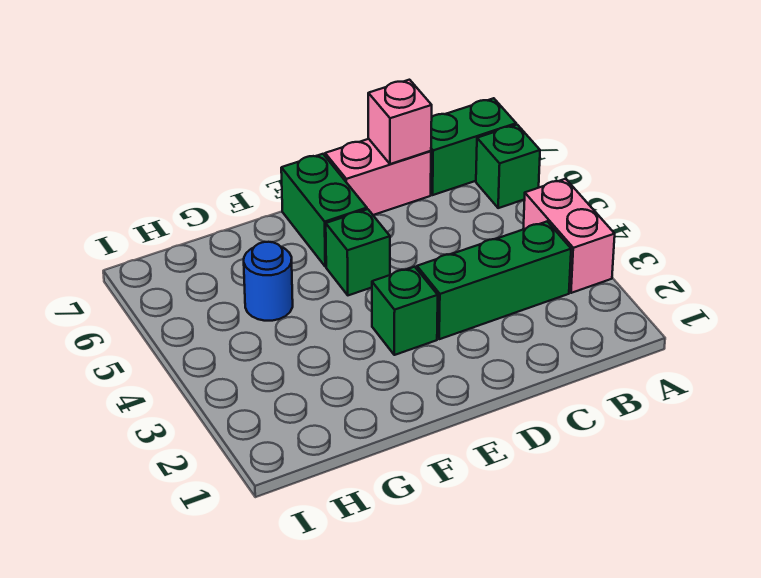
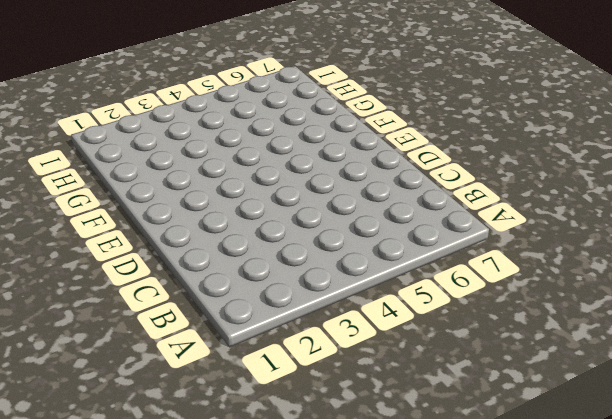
none -> pink brick A3:A4 level 1
none -> green brick A6 level 1

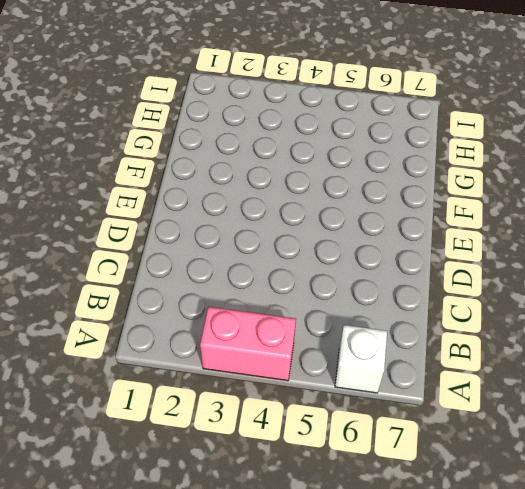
white brick A6 level 1 -> green brick A6 level 1
none -> green brick A7:B7 level 1
none -> green brick B3:D3 level 1

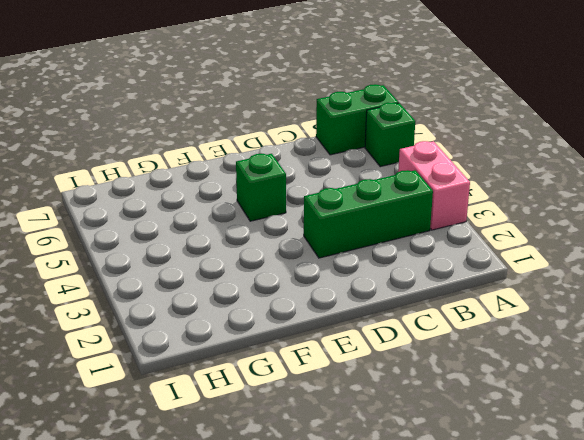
none -> pink brick C7:D7 level 1
none -> green brick E3 level 1

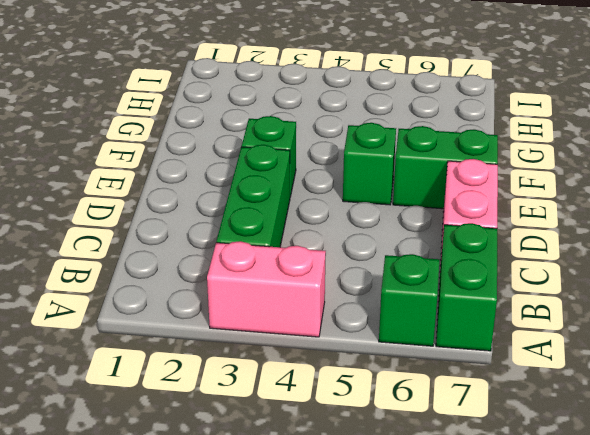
none -> blue round brick G5 level 1
none -> pink brick C7 level 2

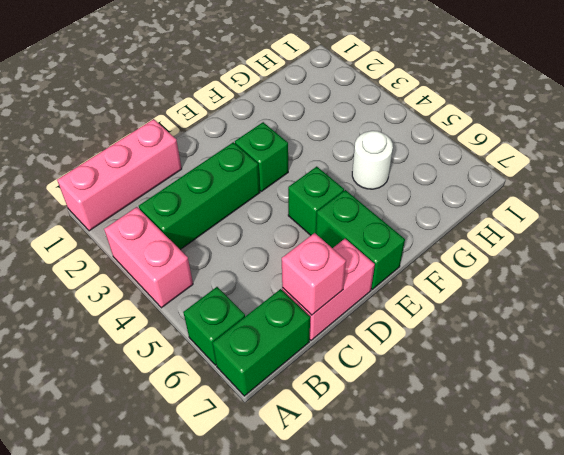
pink brick A1:C1 level 1 -> none
white round brick G5 level 1 -> blue round brick G5 level 1

